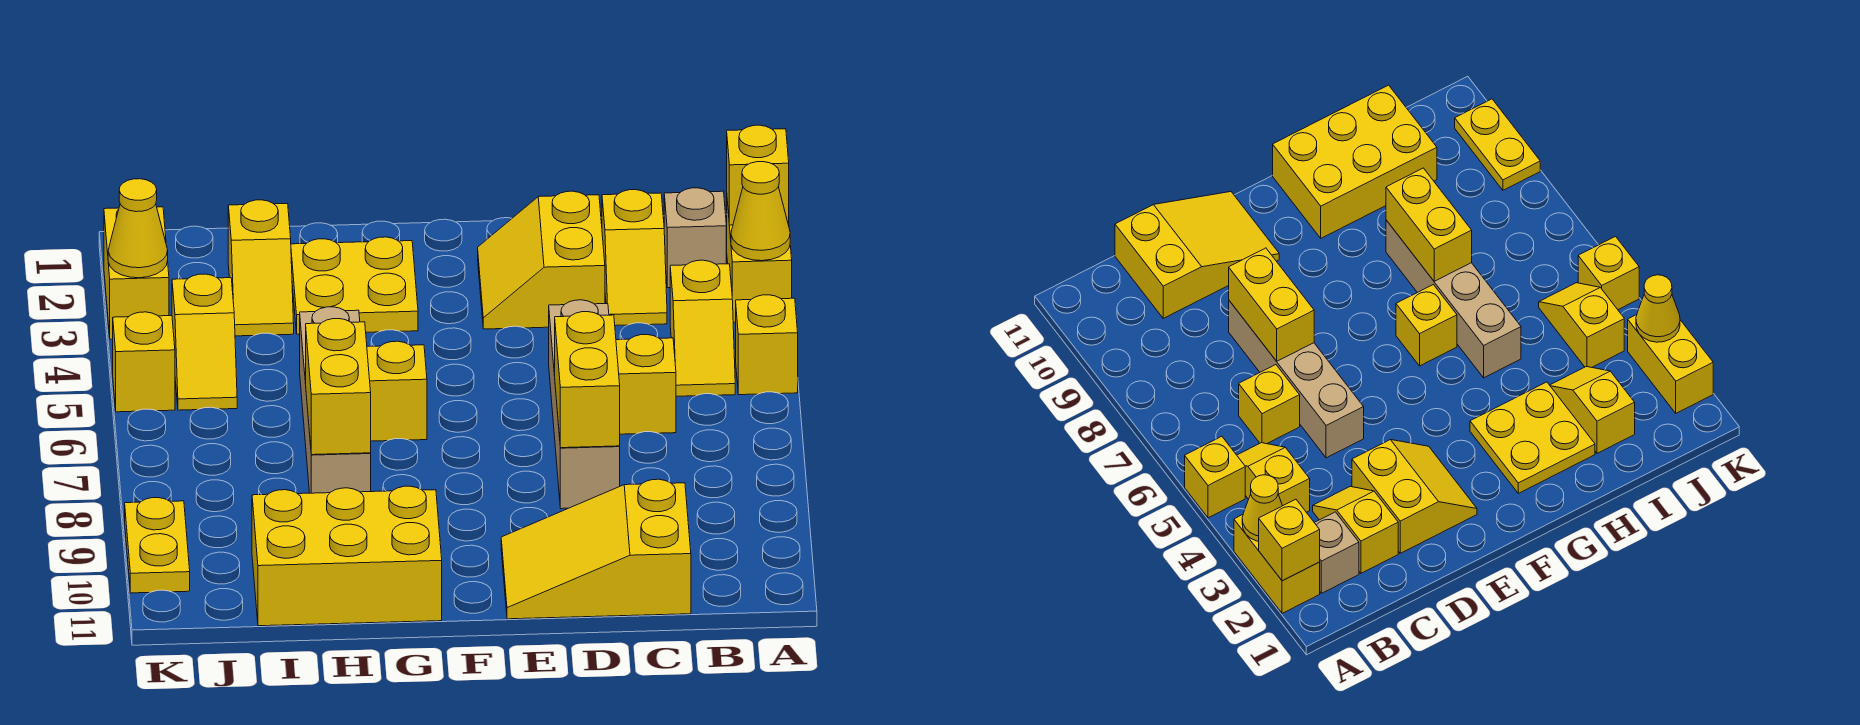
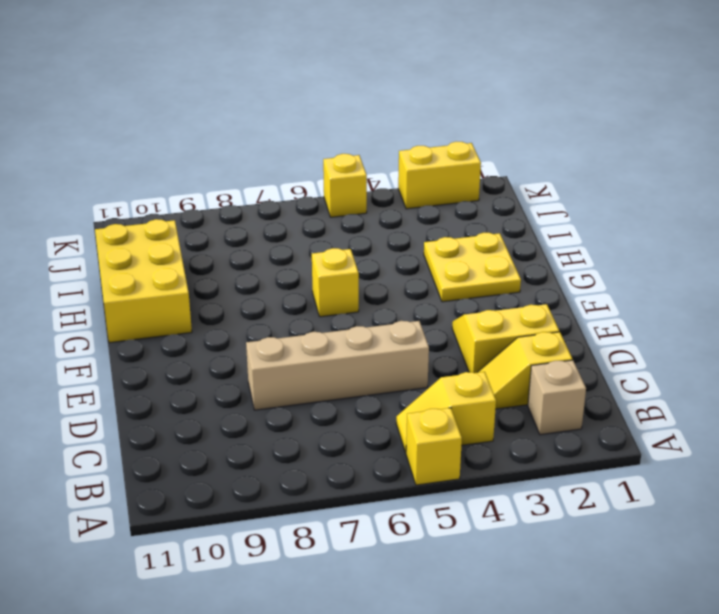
none -> yellow brick A2:A3 level 1
none -> yellow brick C6 level 1
none -> yellow slope C10:E11 level 1 top C

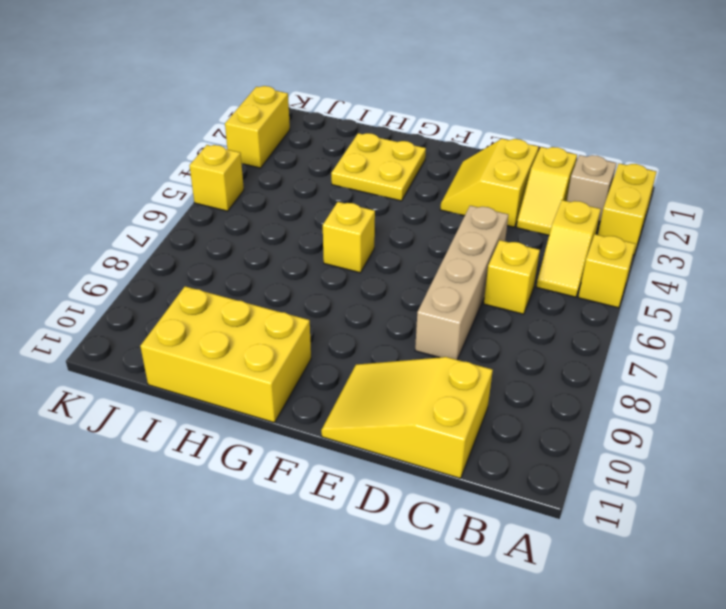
none -> tan brick H5:H8 level 1
none -> yellow slope I2:I3 level 1 top 2
none -> yellow slope J4:J5 level 1 top 4

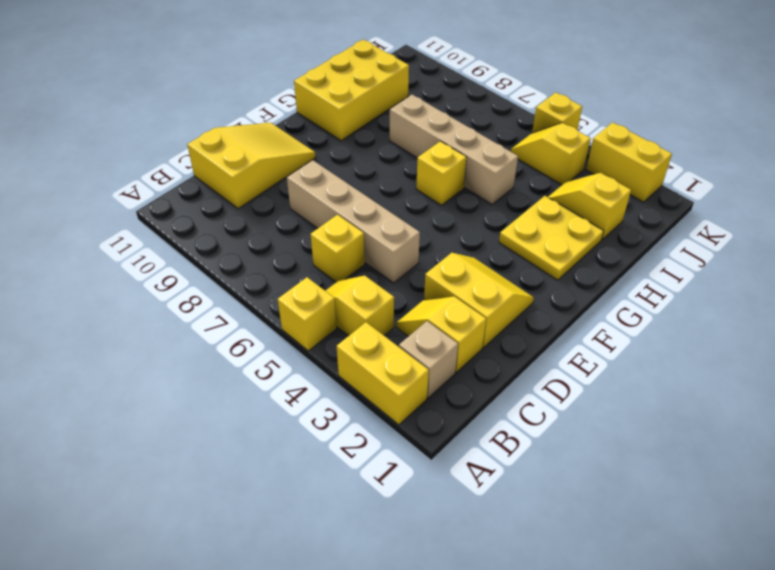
none -> yellow plate K9:K10 level 1
none -> yellow brick A2 level 2
none -> yellow cone A3 level 2

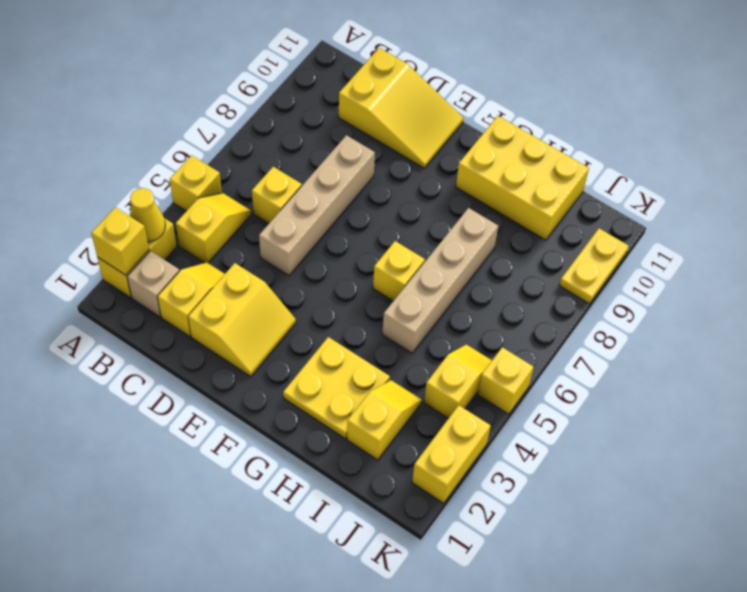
none -> yellow brick D7:D8 level 2
none -> yellow brick H7:H8 level 2
none -> yellow cone K3 level 2

